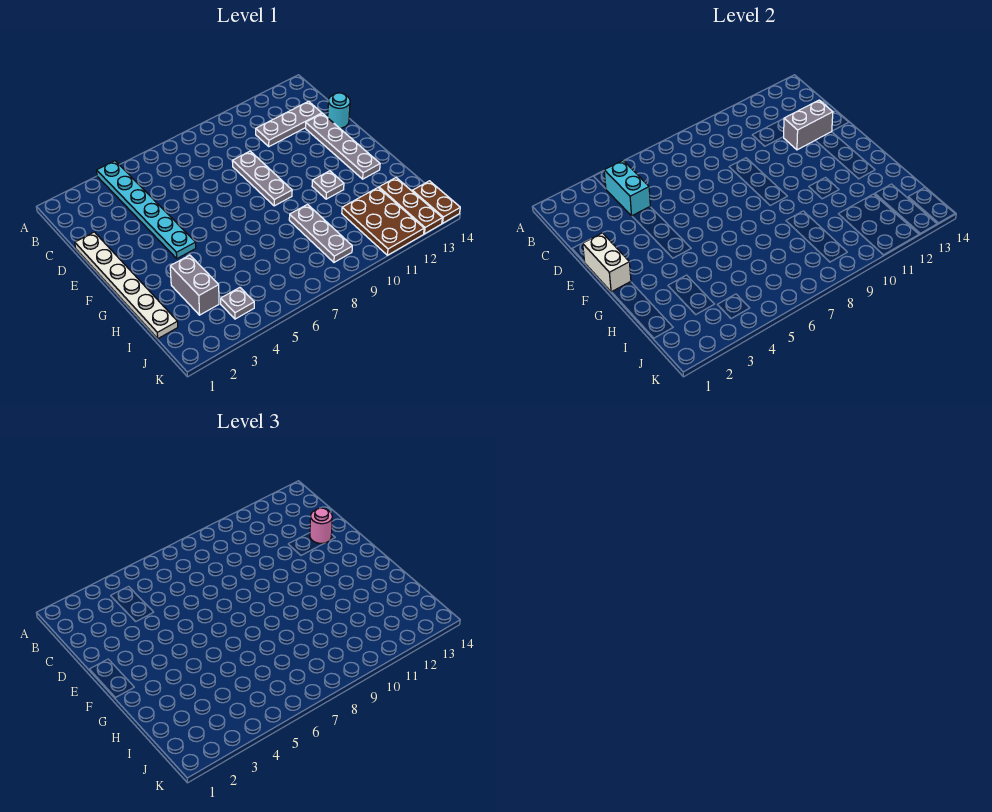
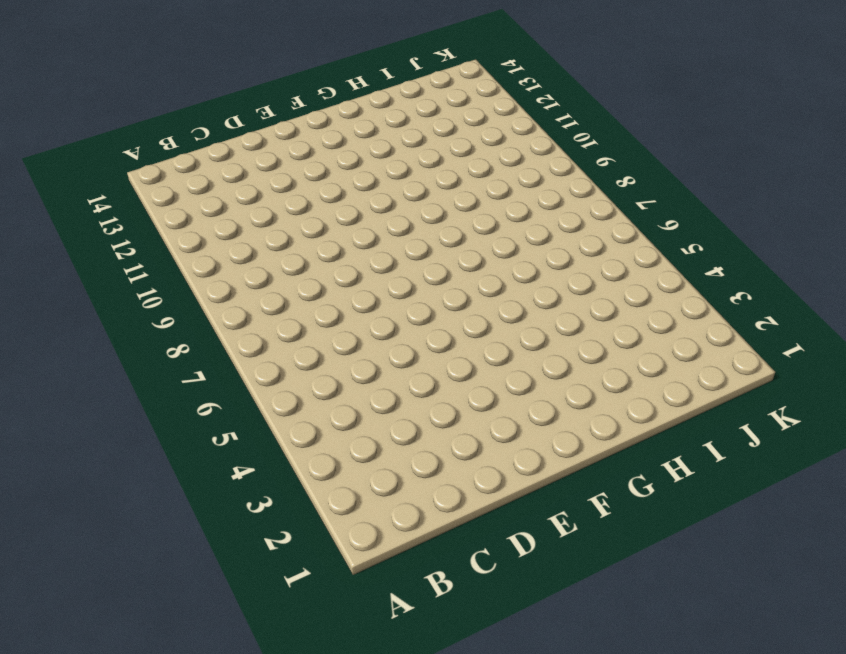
none -> cyan plate A4:F4 level 1
none -> grey plate C11:C13 level 1
none -> white plate D1:I1 level 1

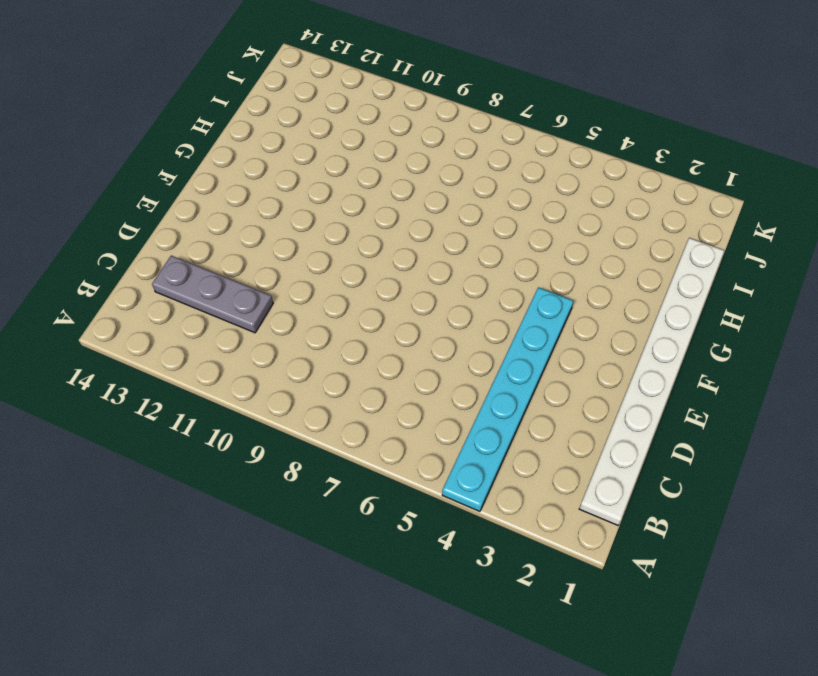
white plate B1:I1 level 1 -> white plate D1:I1 level 1
none -> grey plate D9:F9 level 1
none -> grey plate D13:G13 level 1
none -> cyan round brick D14 level 1

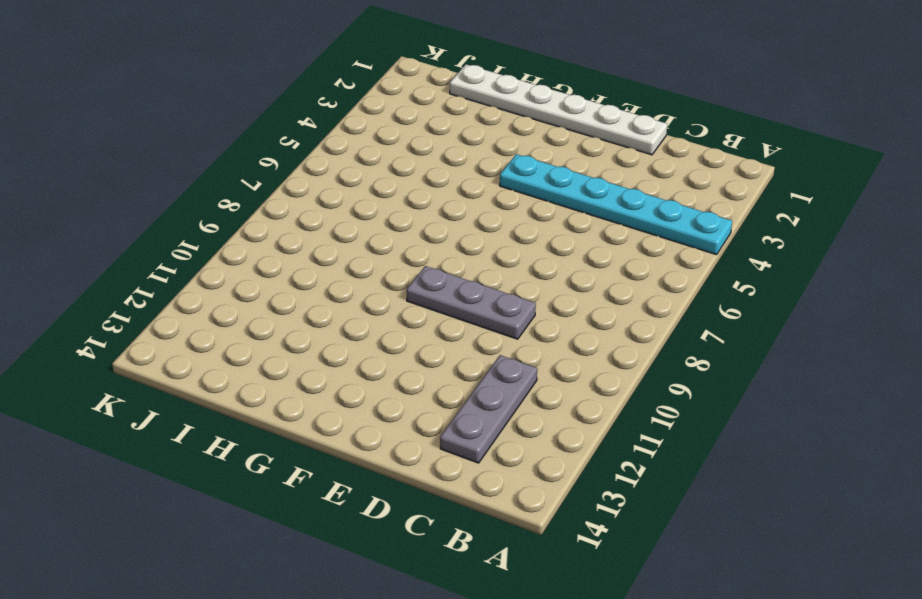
none -> grey plate D13:G13 level 1
none -> cyan round brick D14 level 1
none -> grey plate G11 level 1

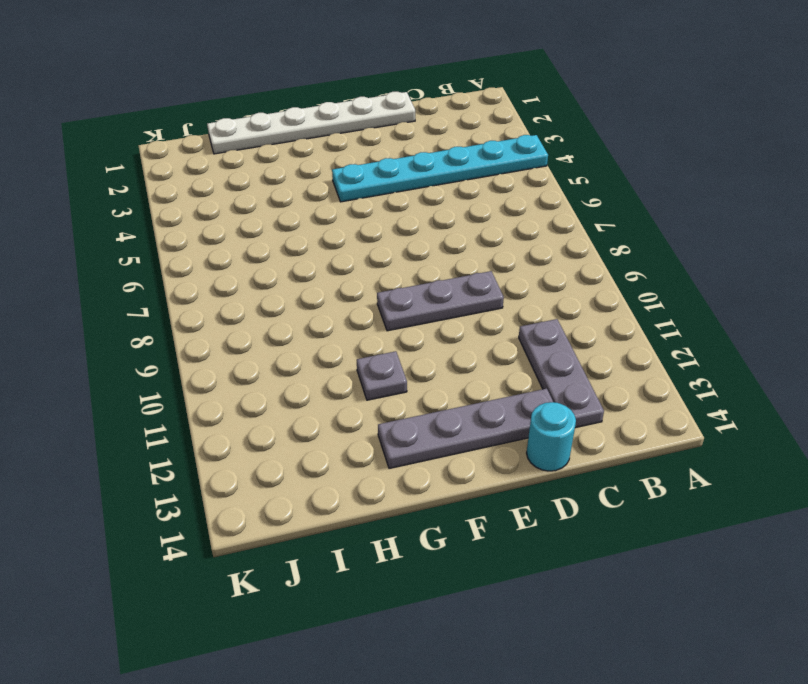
none -> grey brick H3:I3 level 1
none -> grey plate H9:J9 level 1
none -> brown plate I11:K12 level 1

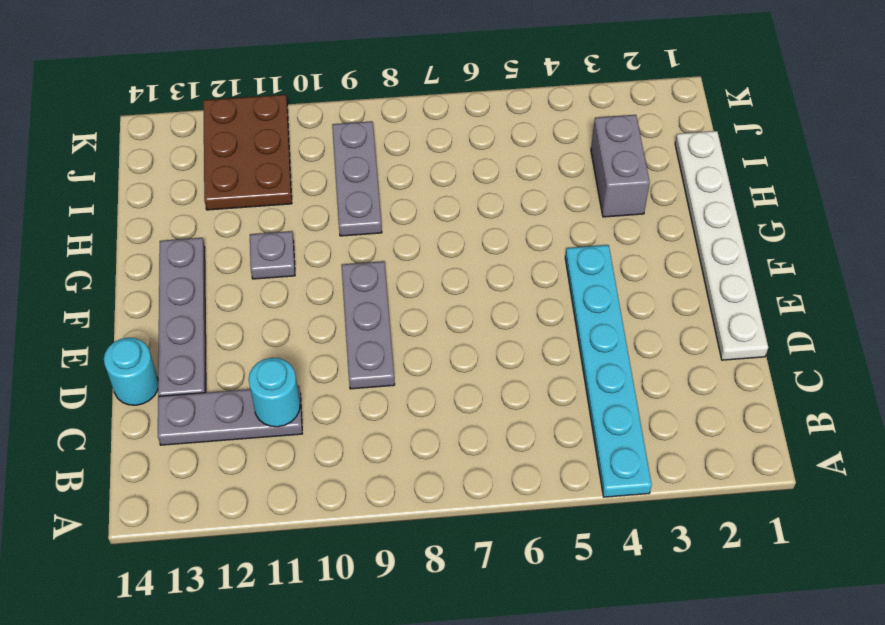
cyan round brick C11 level 2 -> none
none -> brown plate I13:K13 level 1
none -> grey plate J4 level 1
none -> brown plate J14:K14 level 1

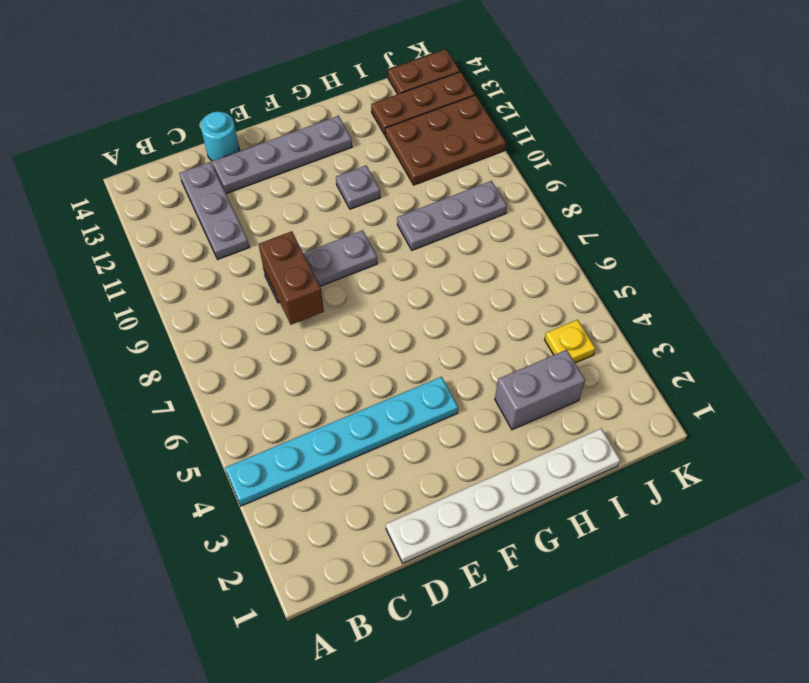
brown brick D8:D9 level 2 -> none
yellow plate J4 level 1 -> grey plate J4 level 1
none -> cyan brick B4:C4 level 2
none -> grey brick D12:D13 level 2
none -> white brick E1:F1 level 2

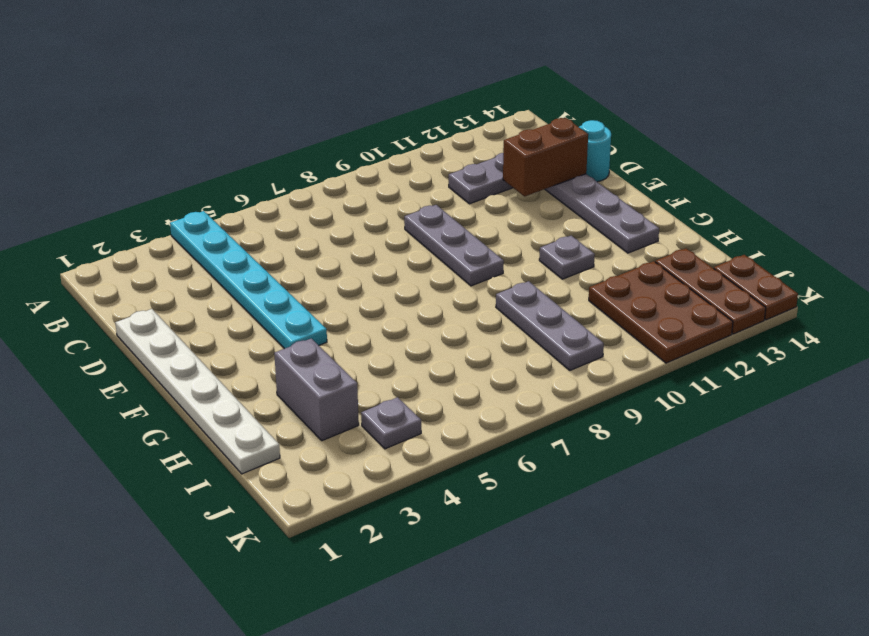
brown brick D12:D13 level 2 -> grey brick D12:D13 level 2
none -> cyan brick B4:C4 level 2
none -> white brick E1:F1 level 2
none -> pink round brick D13 level 3

